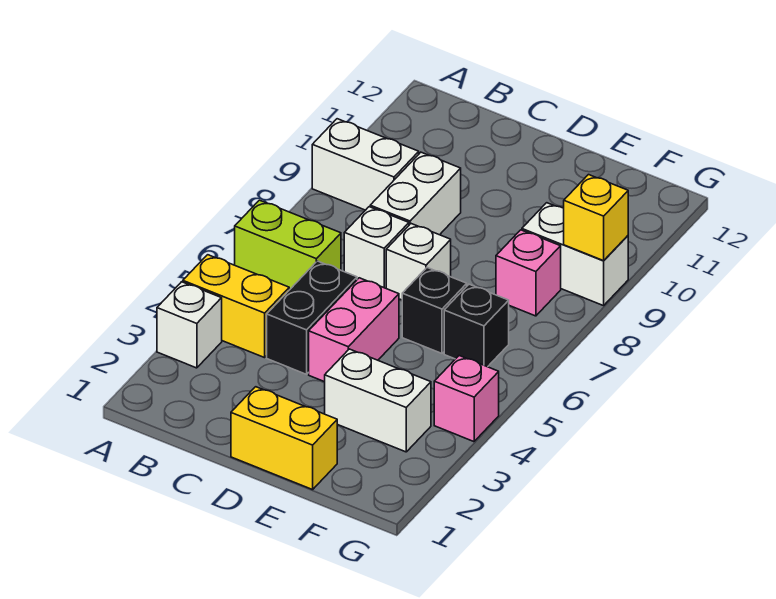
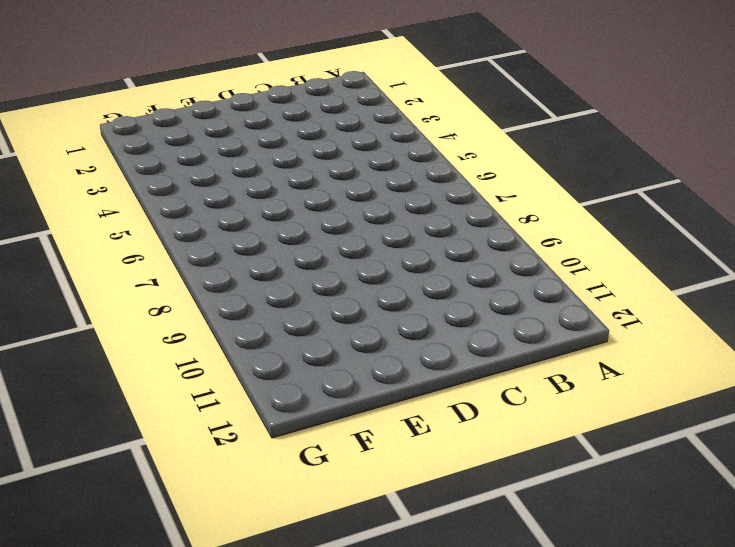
none -> white brick A3 level 1
none -> yellow brick A4:B4 level 1
none -> lime brick A6:B6 level 1

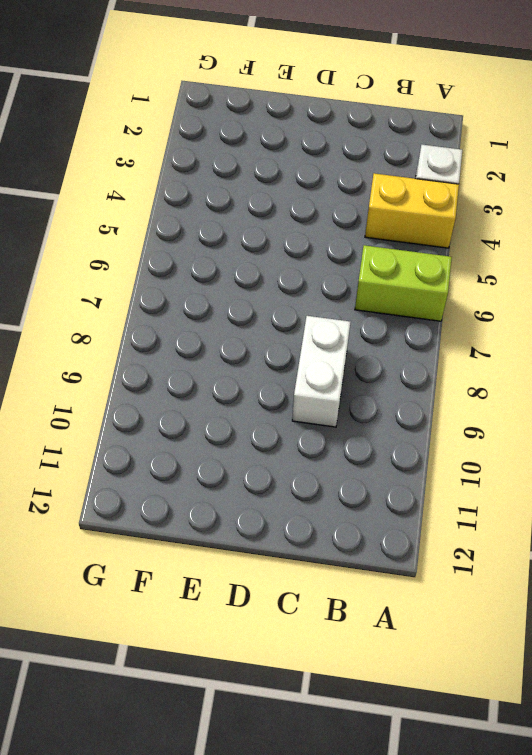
none -> white brick A9:B9 level 1
none -> black brick C4:C5 level 1
none -> white brick C7 level 1

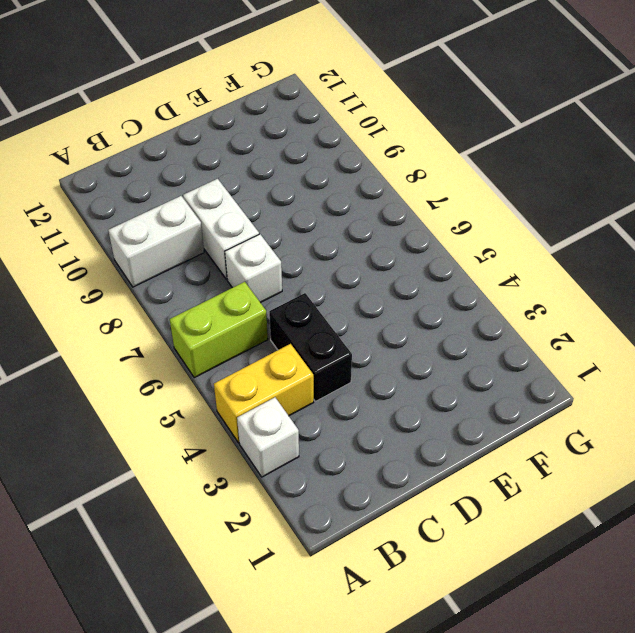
none -> yellow brick D1:E1 level 1
none -> pink brick D4:D5 level 1
none -> white brick D7 level 1

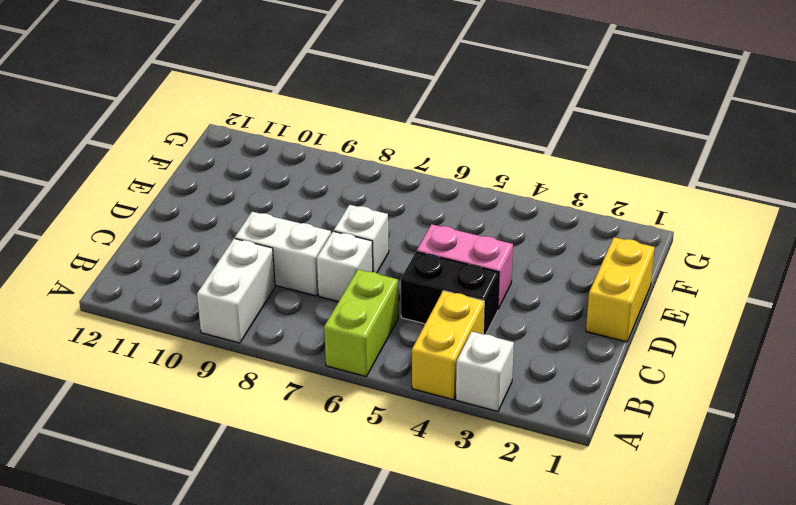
none -> white brick E3:F3 level 1
none -> black brick E6 level 1
none -> black brick F6 level 1

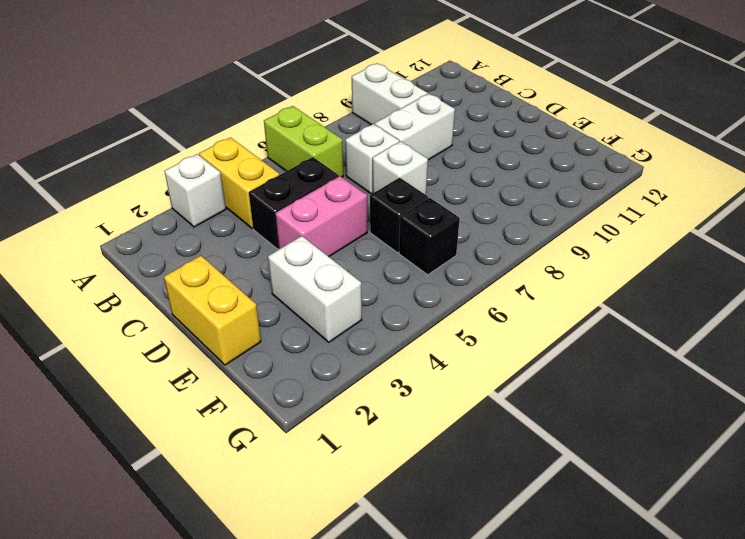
none -> pink brick F8 level 1
none -> white brick F9:G9 level 1
none -> pink brick G4 level 1

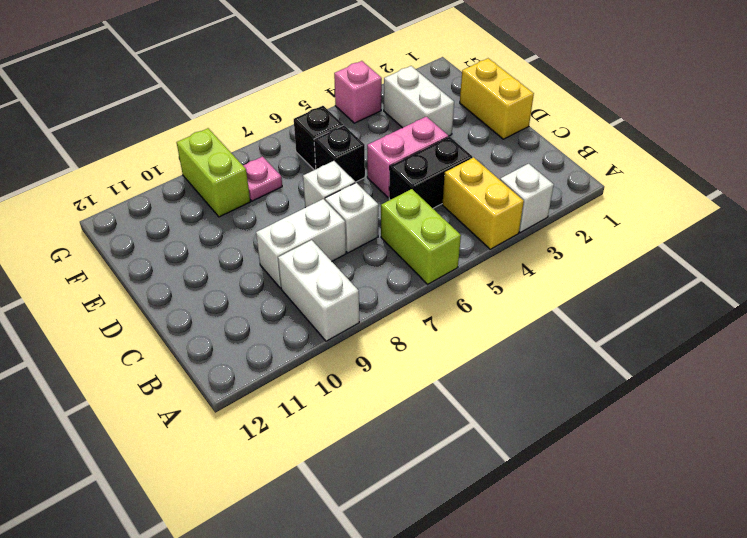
pink plate F8 level 1 -> pink brick F8 level 1
lime brick F9:G9 level 1 -> white brick F9:G9 level 1
none -> yellow brick G9 level 2

